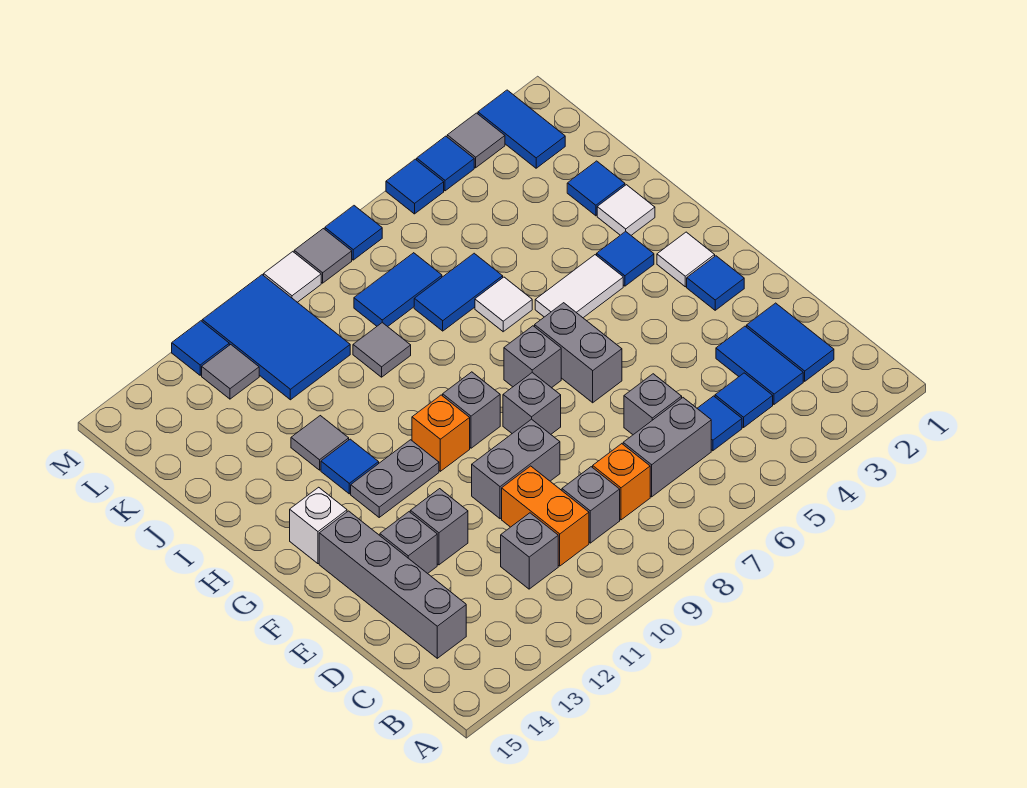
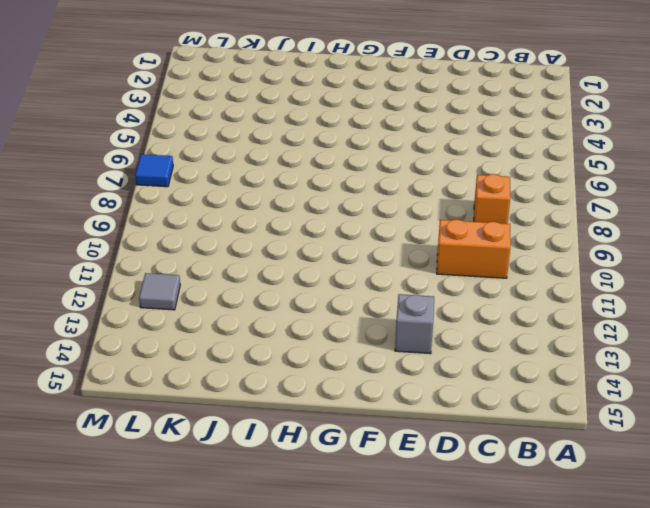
none -> blue tile C2:D2 level 1
none -> blue tile C3:D3 level 1
none -> blue tile C4 level 1
none -> blue tile C5 level 1

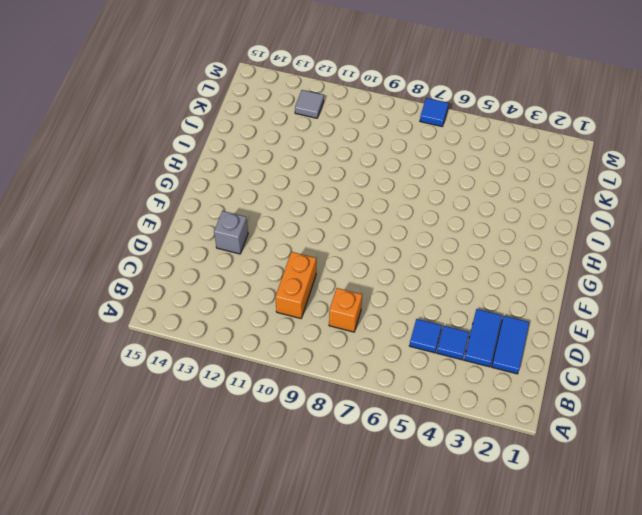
none -> grey brick C6:C7 level 1
none -> grey brick C9 level 1
none -> grey brick C11 level 1
none -> grey brick C14:F14 level 1

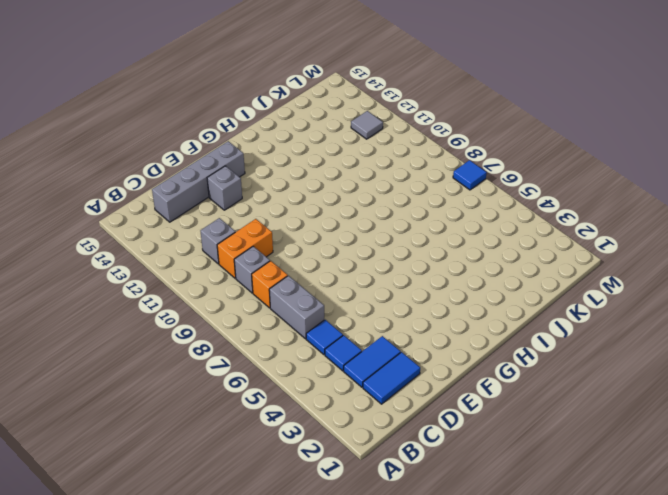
none -> grey brick D6 level 1
none -> grey brick E9:E10 level 1
none -> grey brick E12 level 1
none -> blue tile F2 level 1

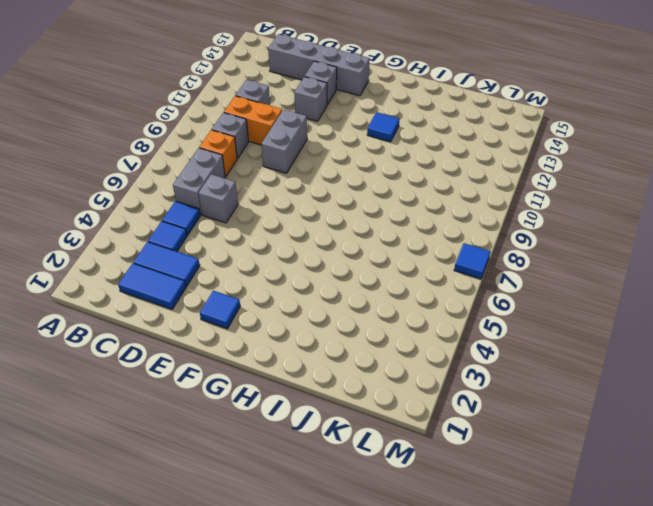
none -> grey brick F6:G6 level 1
none -> grey brick F8 level 1
none -> white tile G2 level 1
none -> grey brick G7 level 1

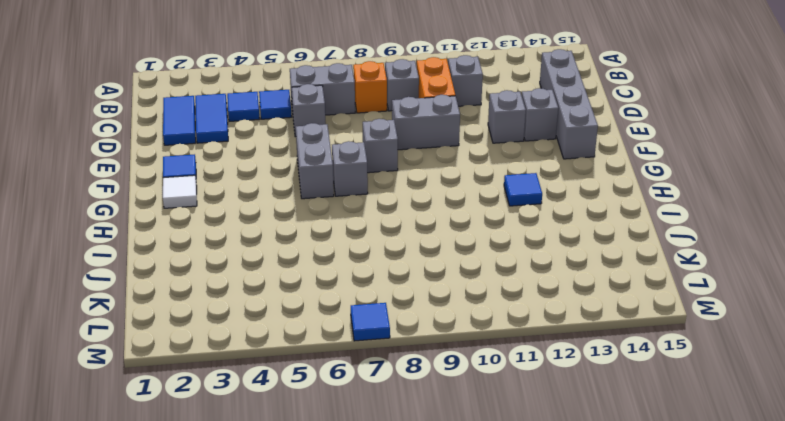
none -> grey brick G9 level 1
none -> orange brick G10 level 1
none -> grey plate G11:G12 level 1
none -> white brick G14 level 1

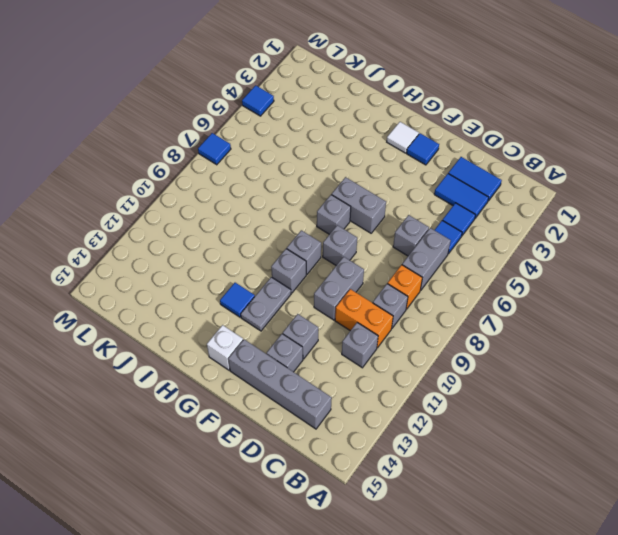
grey brick G10 level 1 -> orange brick G10 level 1
none -> blue tile H3 level 1
none -> white tile H4:H5 level 1
none -> white tile I2 level 1
none -> white tile I6 level 1

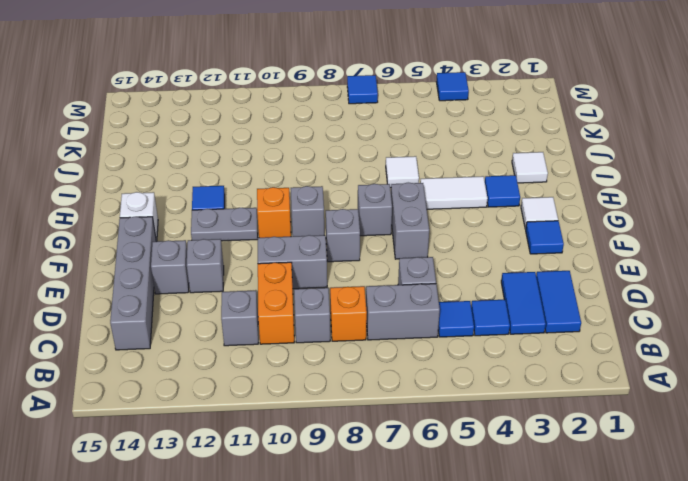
none -> grey tile I12 level 1
none -> blue tile J2 level 1
none -> blue tile J6:J7 level 1
none -> grey tile J9 level 1

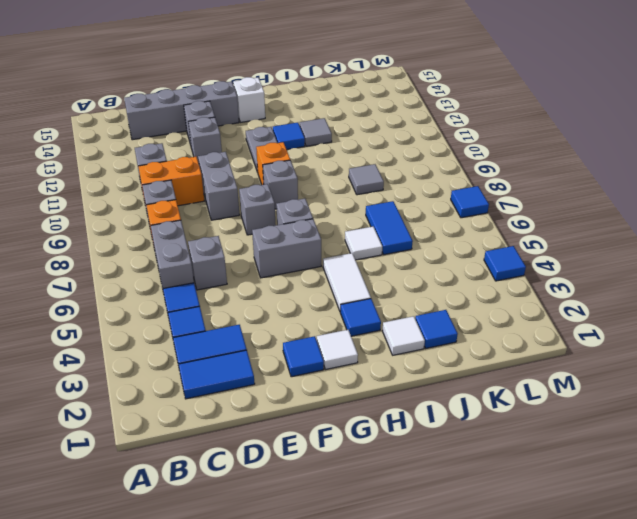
none -> blue tile K7:K8 level 1
none -> blue tile K10:M11 level 1
none -> blue tile L2:M2 level 1
none -> grey tile L12 level 1

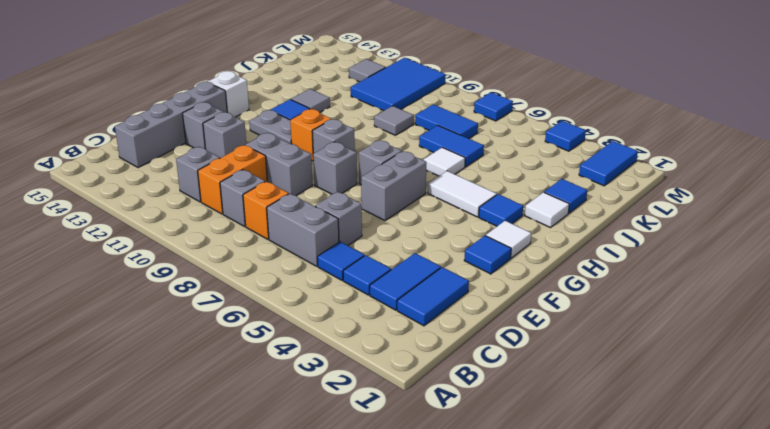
none -> grey tile M3 level 1
none -> blue tile M5 level 1
none -> grey tile M8 level 1
none -> white tile M9 level 1

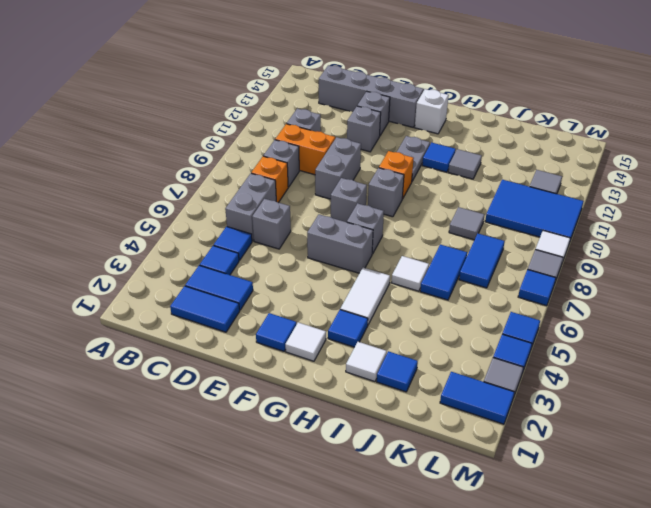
none -> blue tile M12 level 1

